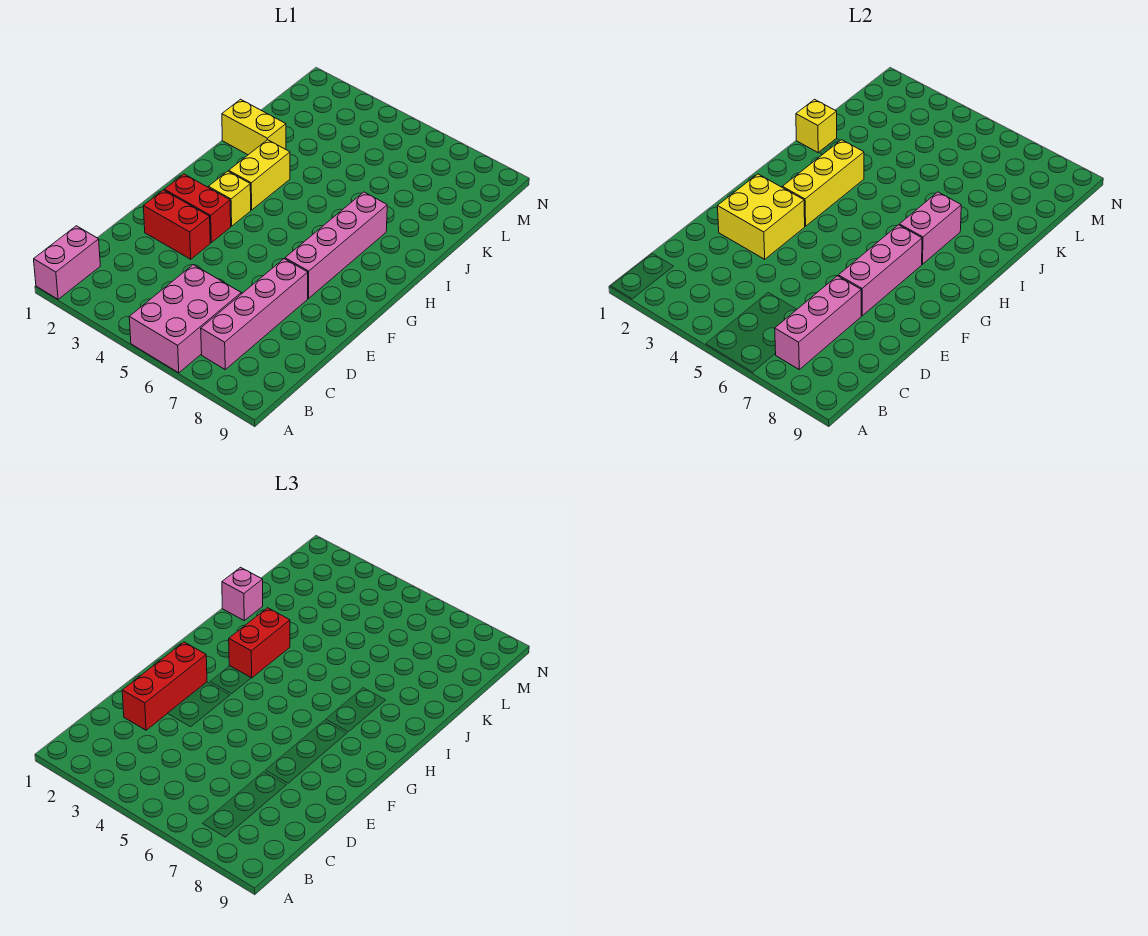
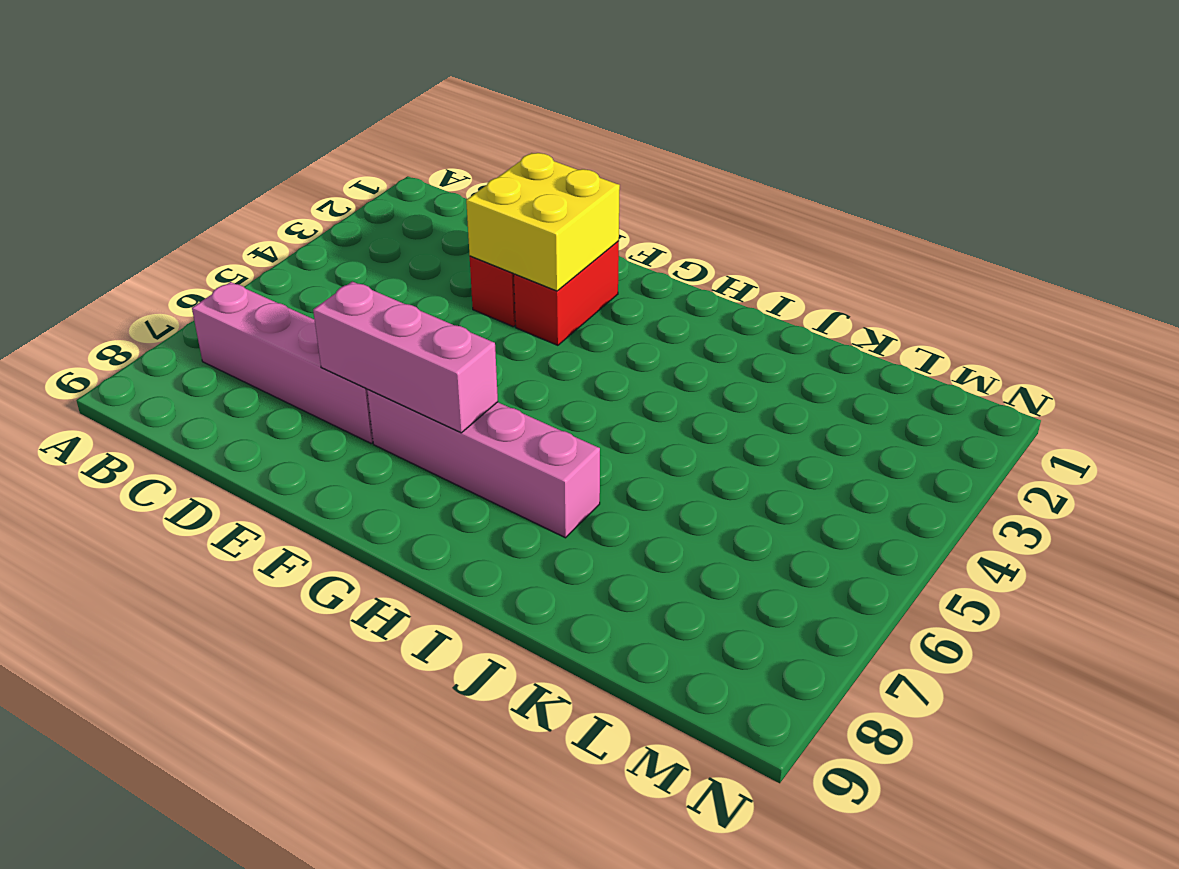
none -> pink brick A1:B1 level 1
none -> pink brick A5:C6 level 1
none -> yellow brick G3 level 1

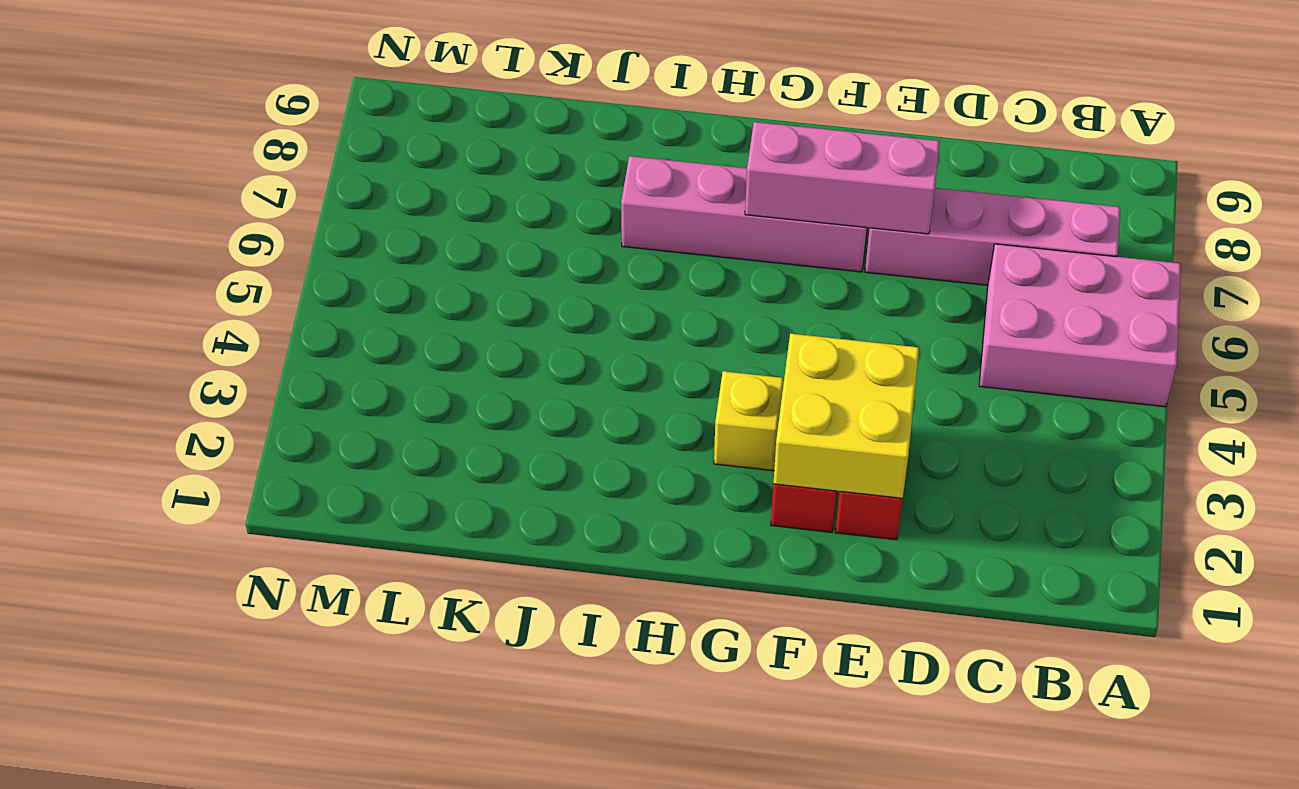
none -> pink brick A1:B1 level 1
none -> yellow brick H3:I3 level 1
none -> yellow brick J1:J2 level 1

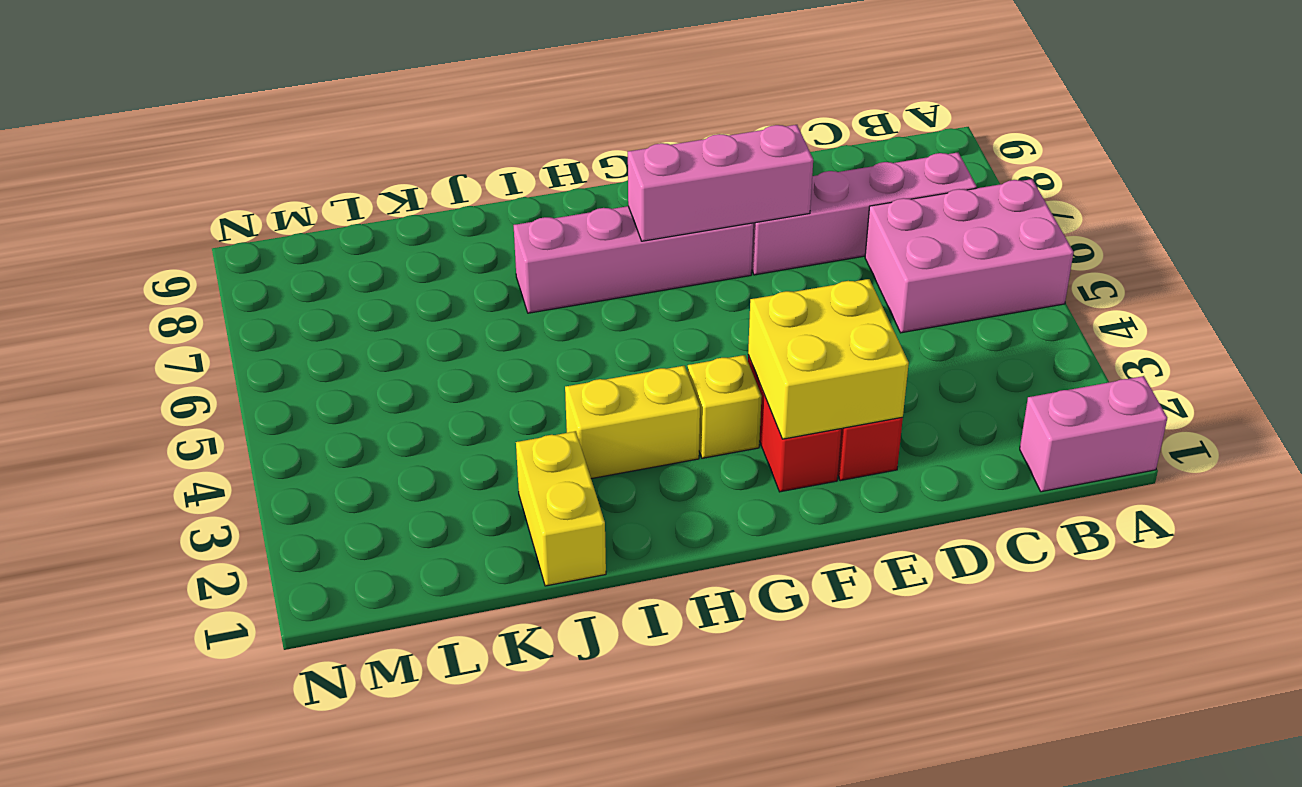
none -> pink brick B7:D7 level 2
none -> yellow brick G3:I3 level 2
none -> pink brick H7:I7 level 2

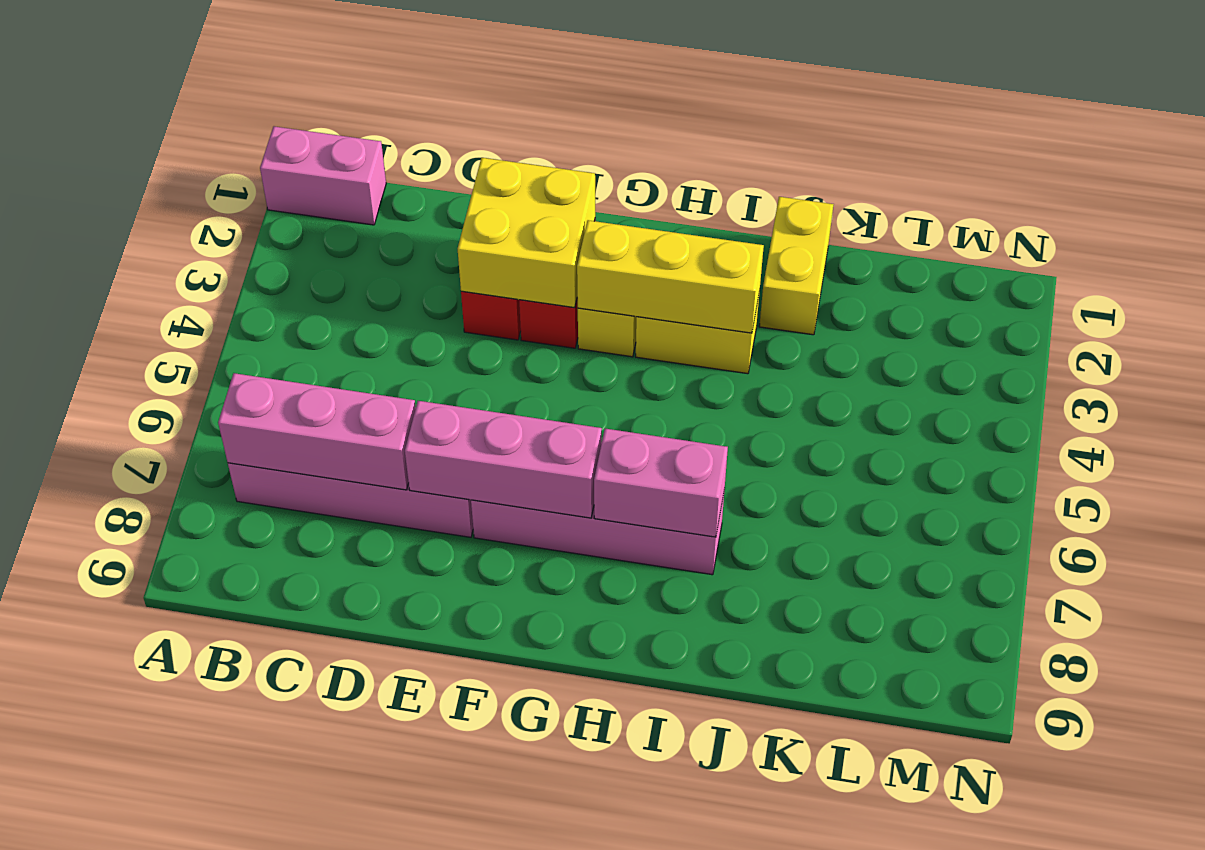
none -> pink brick A5:C6 level 1
none -> yellow brick J1 level 2
none -> red brick D2:F2 level 3

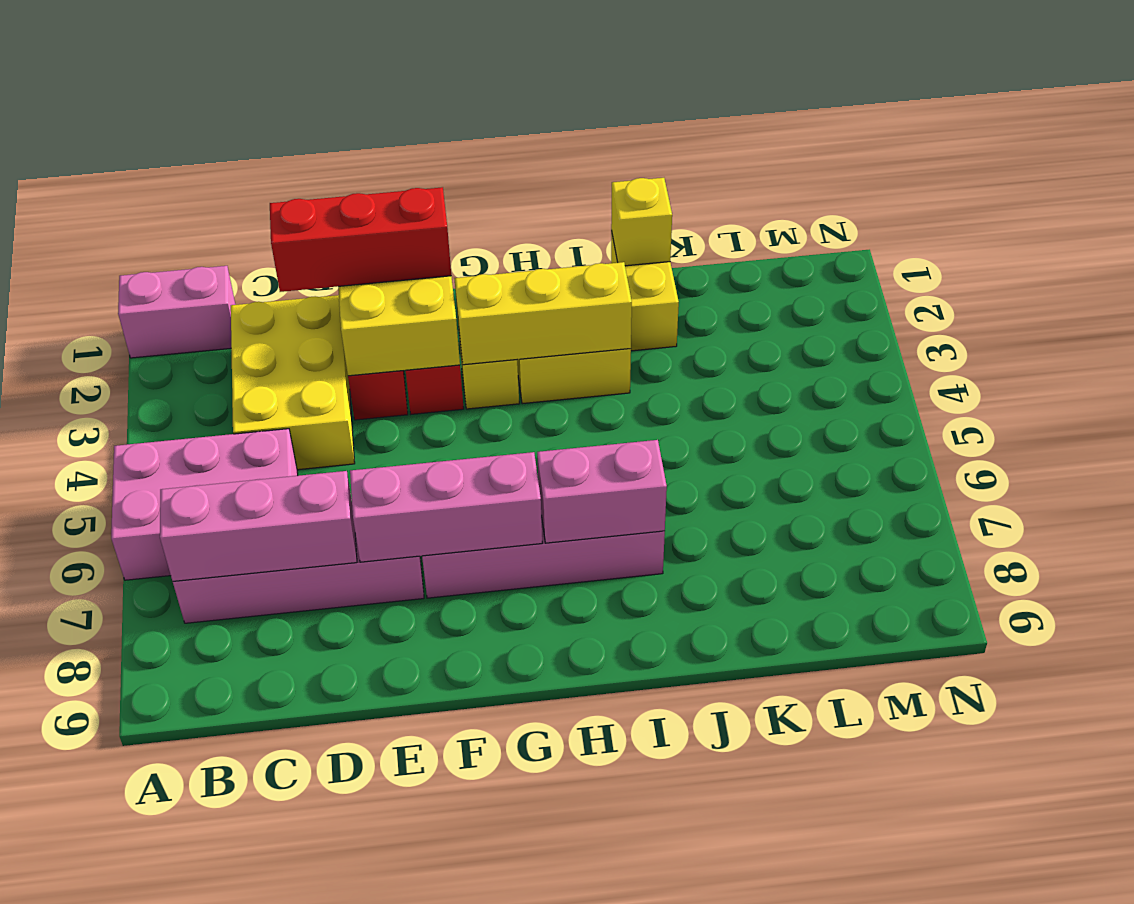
yellow brick C2:D4 level 1 -> none
none -> red brick H3:I3 level 3
none -> pink brick J1 level 3

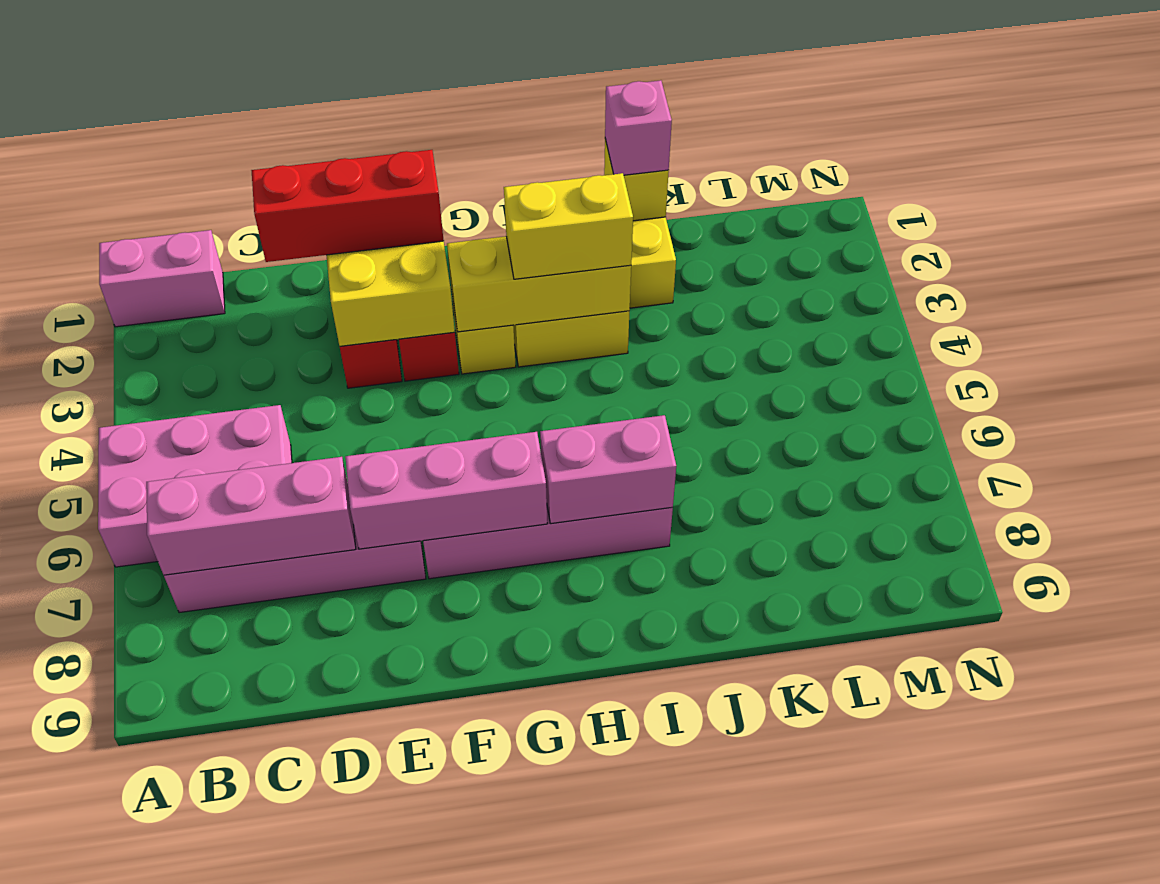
yellow brick H3:I3 level 3 -> red brick H3:I3 level 3

